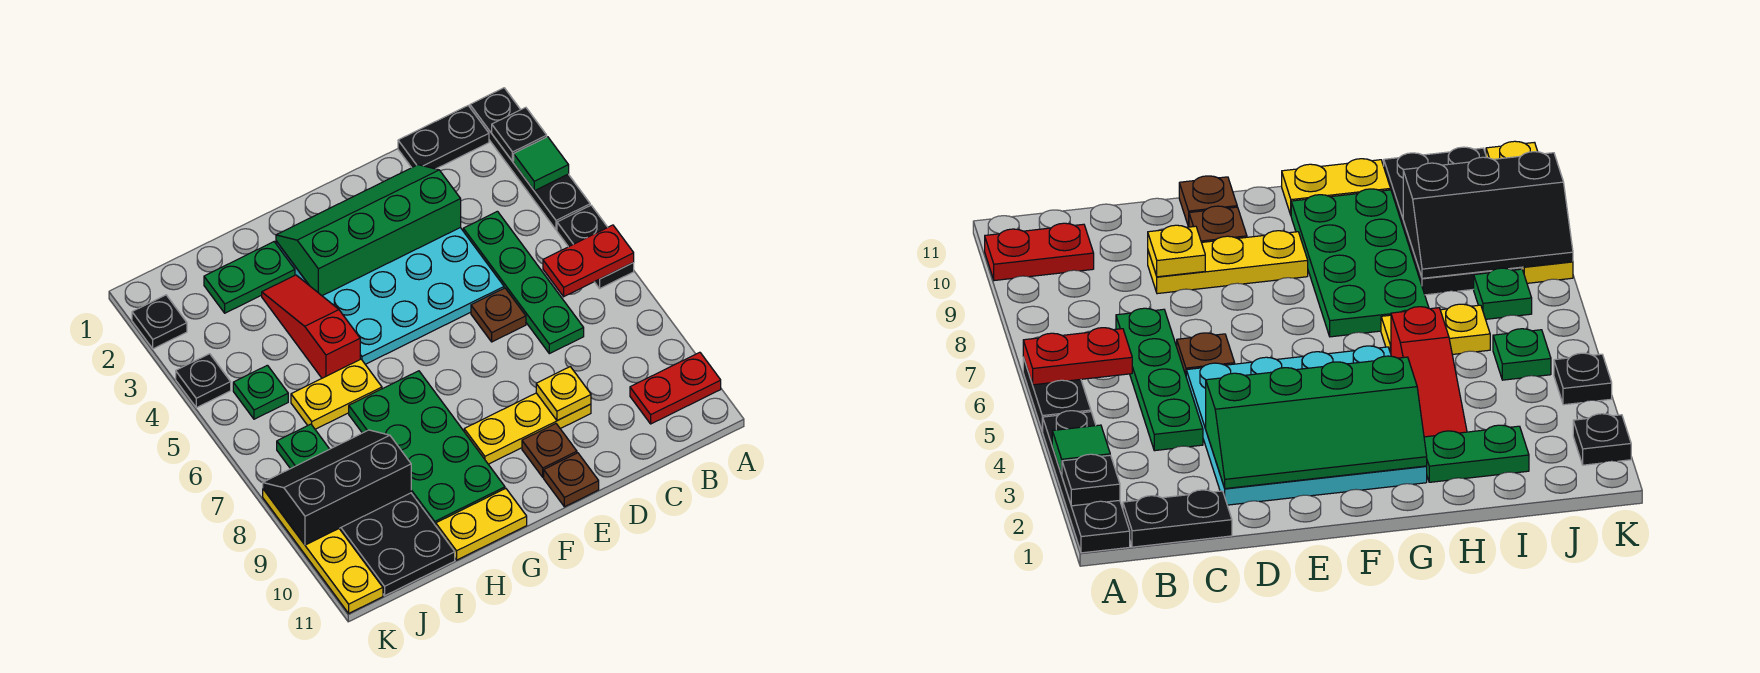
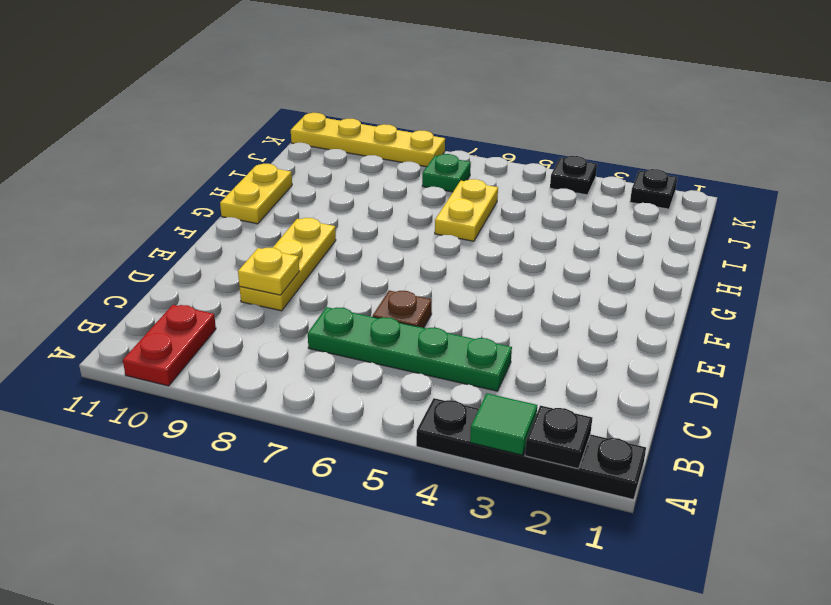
none -> black plate A5:A6 level 1
none -> black plate B1:C1 level 1
none -> cyan plate D2:G5 level 1

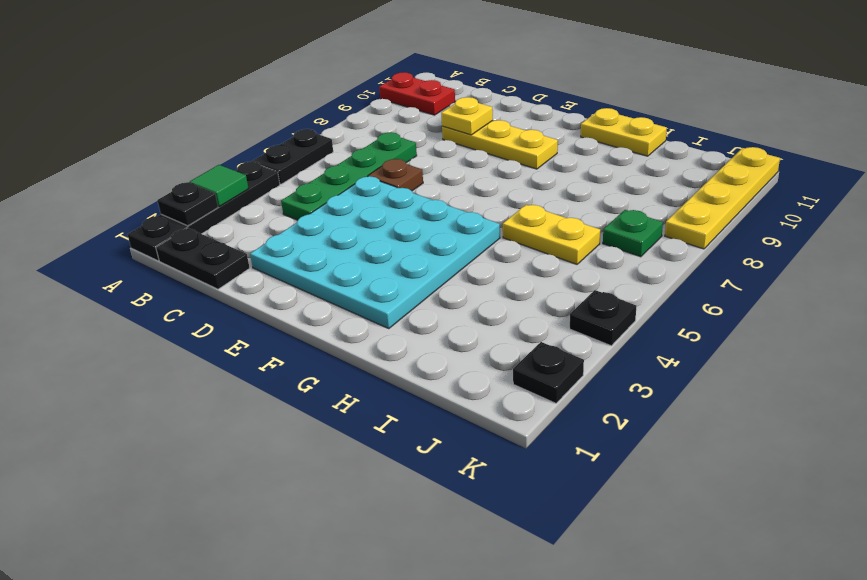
none -> brown plate E10 level 1
none -> brown plate E11 level 1
none -> green plate G7:H10 level 1

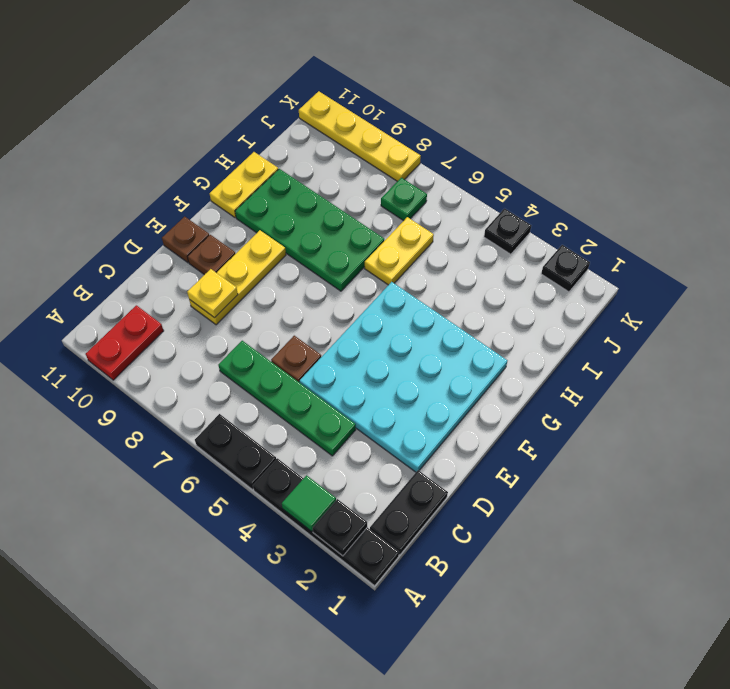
none -> green plate H2:I2 level 1
none -> red slope H3:H5 level 1 top 5
none -> black plate I8:J11 level 1

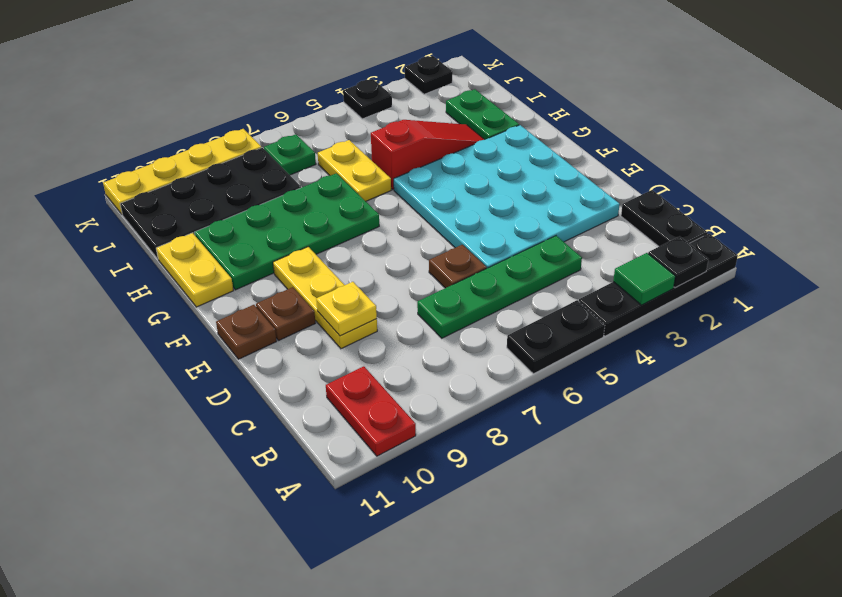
none -> green plate J5 level 1
none -> red plate A6:B6 level 2
none -> green slope D2:G3 level 2 top 3

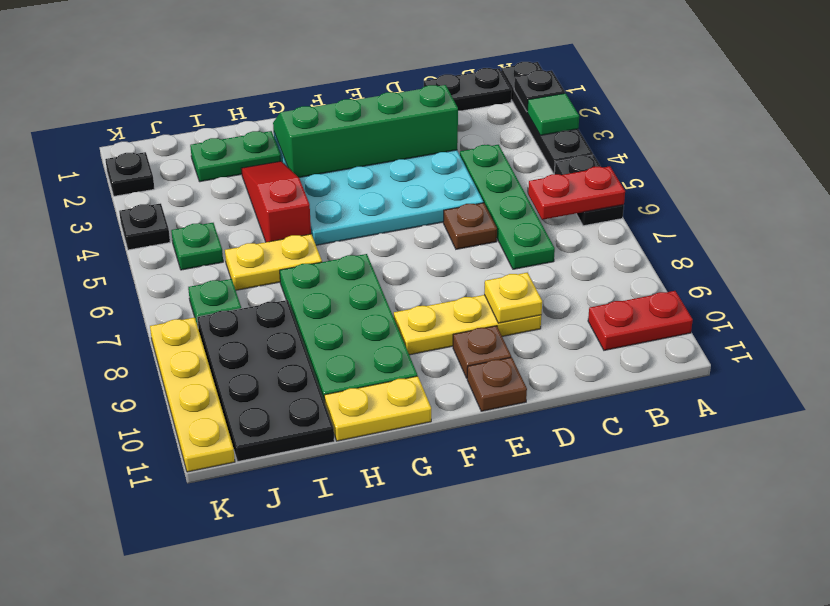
none -> black slope I8:K9 level 2 top 9

